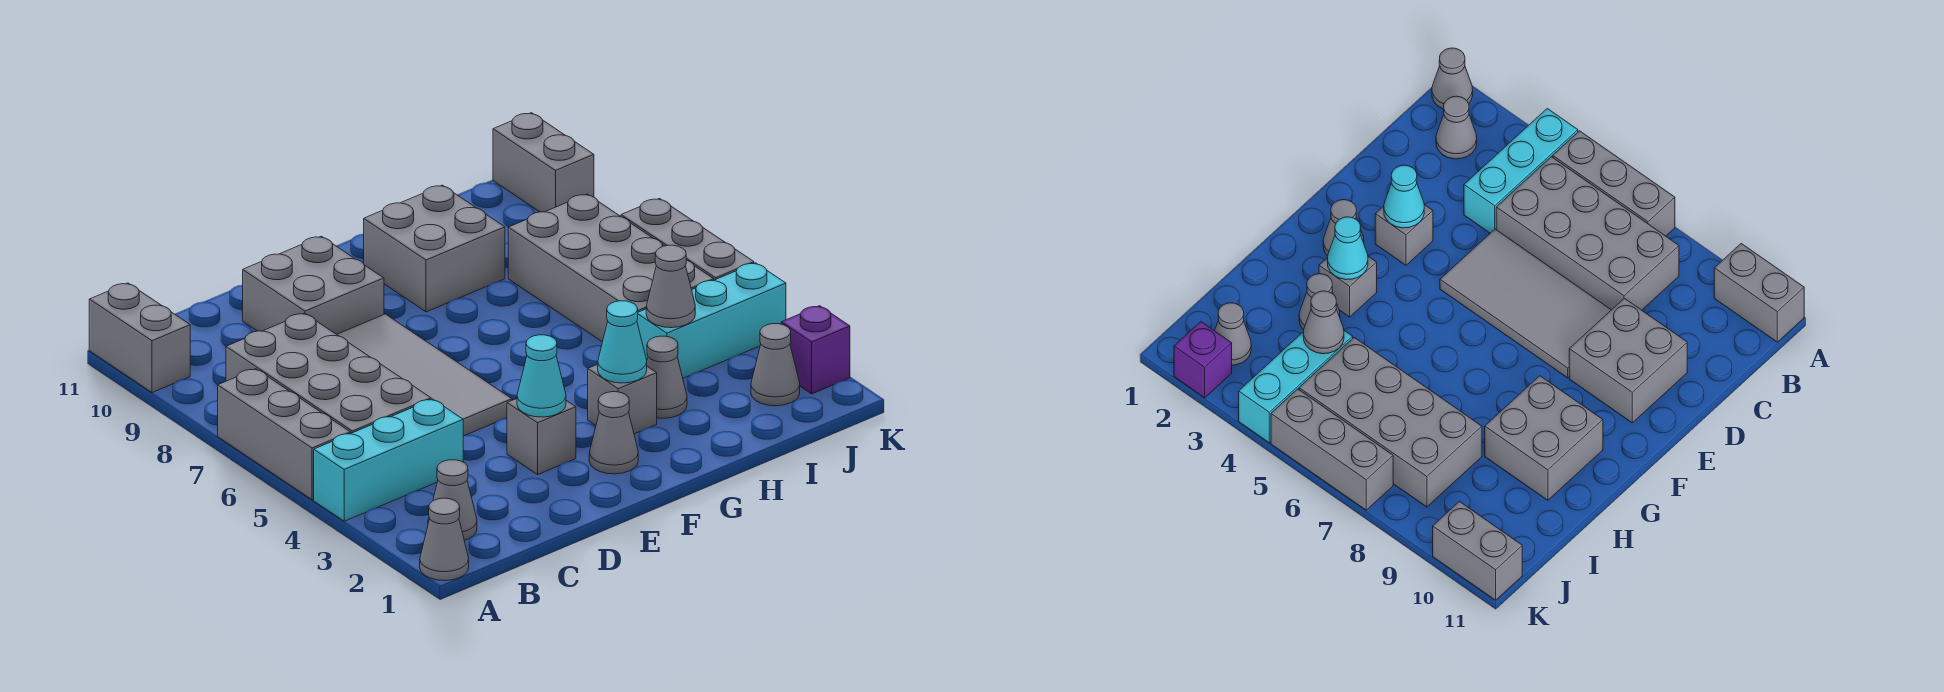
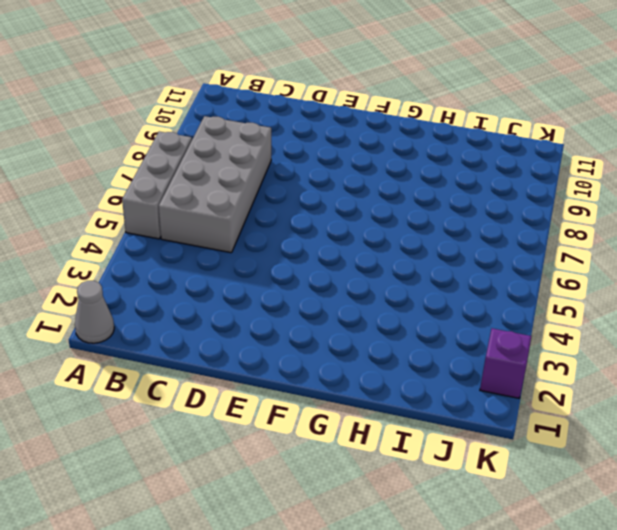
none -> cyan brick A4:C4 level 1
none -> grey brick A10:A11 level 1
none -> grey cone B2 level 1

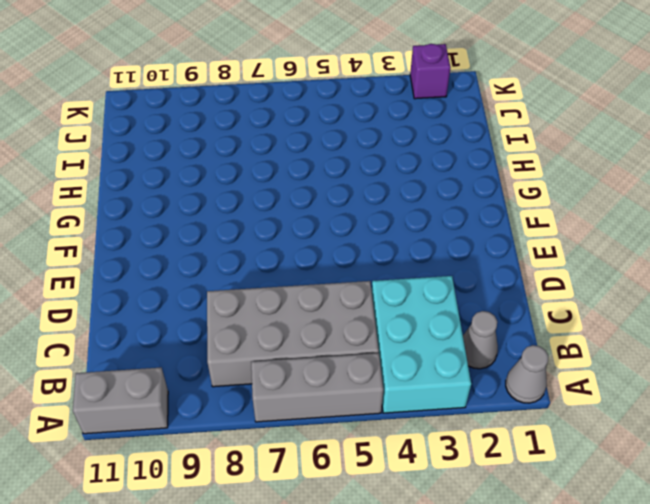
cyan brick A3:C4 level 1 -> cyan brick A4:C4 level 1
none -> grey tile D5:E8 level 1
none -> grey brick D9:E10 level 1
none -> grey brick E3 level 1

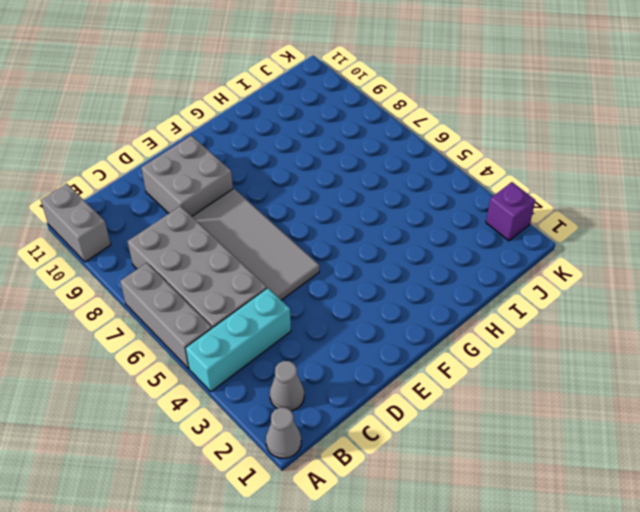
none -> grey brick E3 level 1
none -> grey cone F2 level 1
none -> grey brick G3 level 1

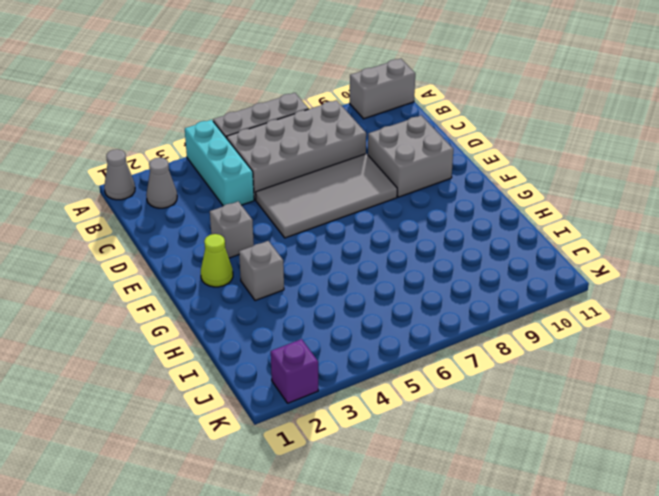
lime cone F2 level 1 -> grey cone F2 level 1
none -> grey brick G9:H10 level 1
none -> grey cone H3 level 1
none -> cyan brick I4:K4 level 1

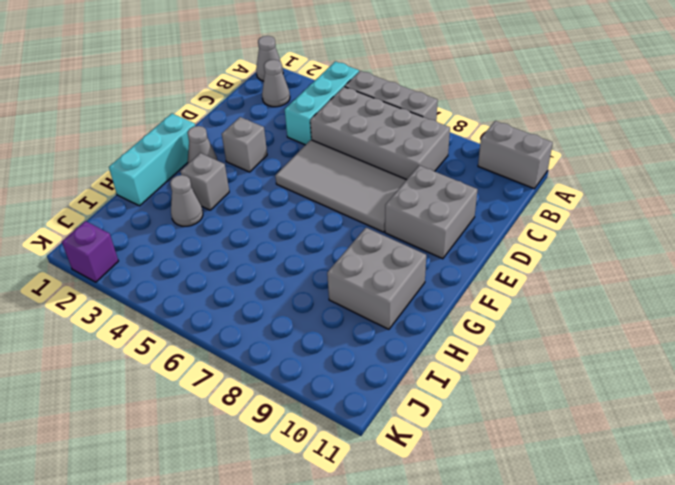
cyan brick F1:H1 level 1 -> cyan brick I4:K4 level 1
none -> grey brick I5:J8 level 1
none -> grey cone J2 level 1
none -> grey brick K5:K7 level 1

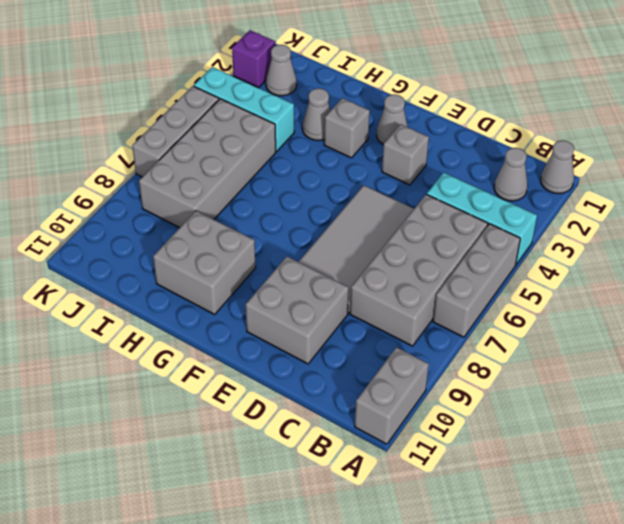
none -> grey brick K10:K11 level 1
none -> cyan cone E3 level 2
none -> cyan cone G3 level 2

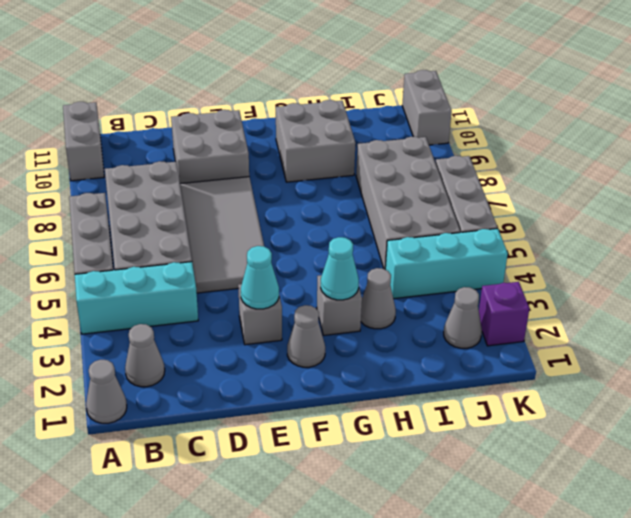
none -> grey cone I4 level 2

